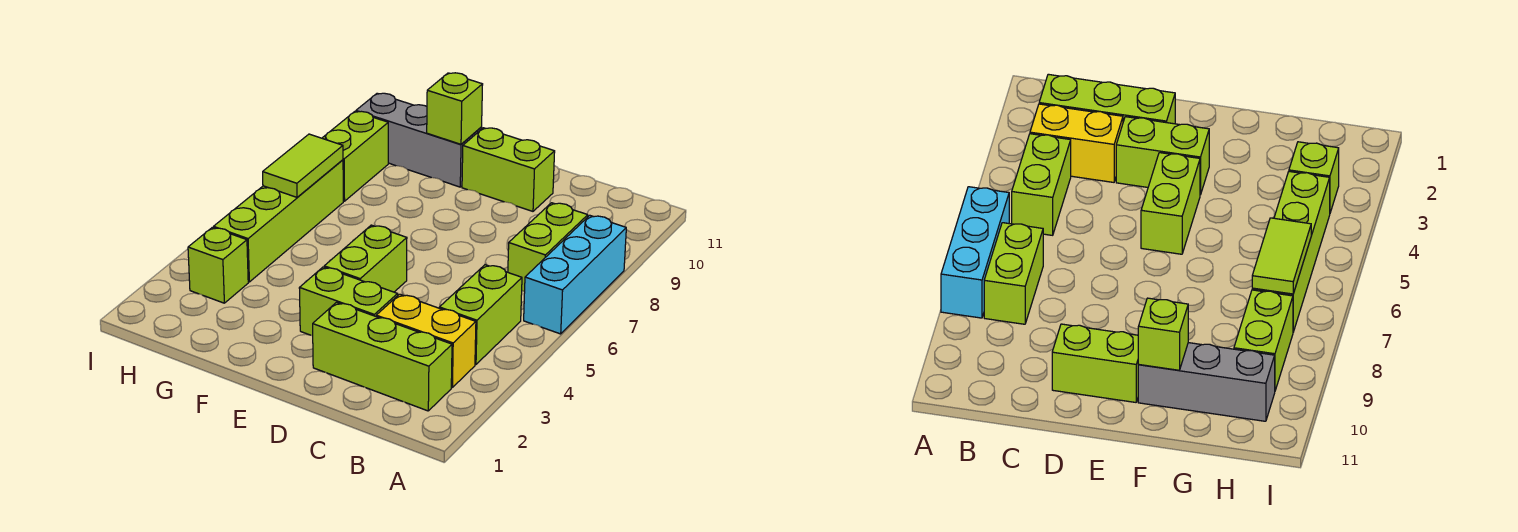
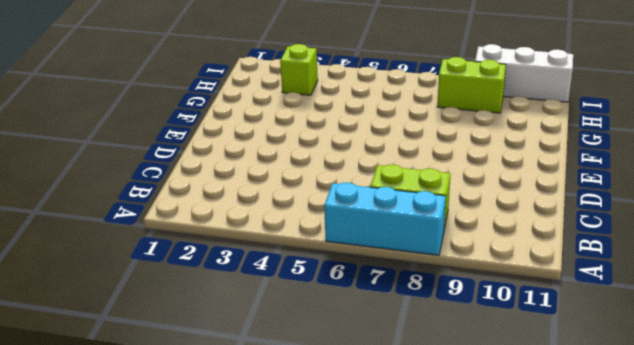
white brick I9:I11 level 1 -> none
none -> lime brick B2:D2 level 1
none -> yellow brick B3:C3 level 1
none -> lime brick B4:B5 level 1

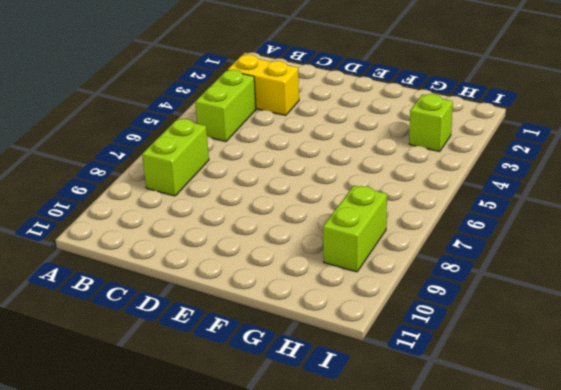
none -> cyan brick A6:A8 level 1
none -> lime brick B2:D2 level 1
none -> lime brick D3:E3 level 1

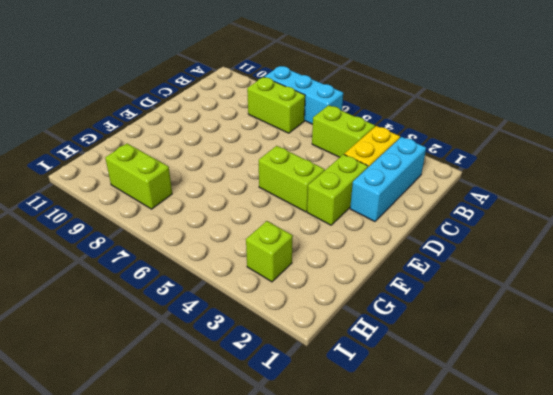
cyan brick B2:D2 level 1 -> lime brick B2:D2 level 1
none -> lime brick D10:E10 level 1
none -> grey brick F10:H10 level 1
none -> lime brick H4:H7 level 1

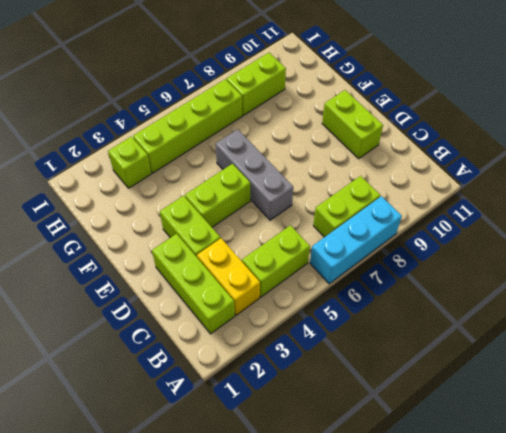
grey brick D6:F6 level 1 -> grey brick F10:H10 level 1
none -> lime brick F10 level 2
none -> lime tile H6:H7 level 2

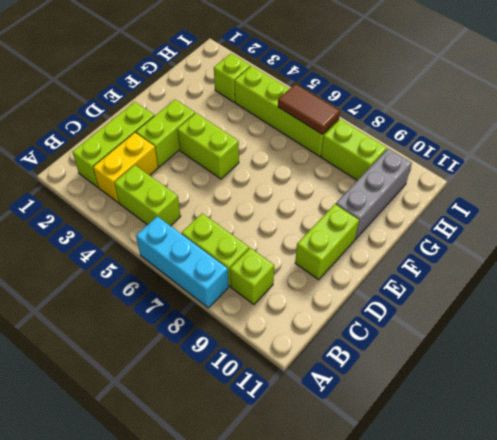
lime brick B9 level 1 -> lime brick F10 level 2
brown tile H6:H7 level 2 -> lime tile H6:H7 level 2

